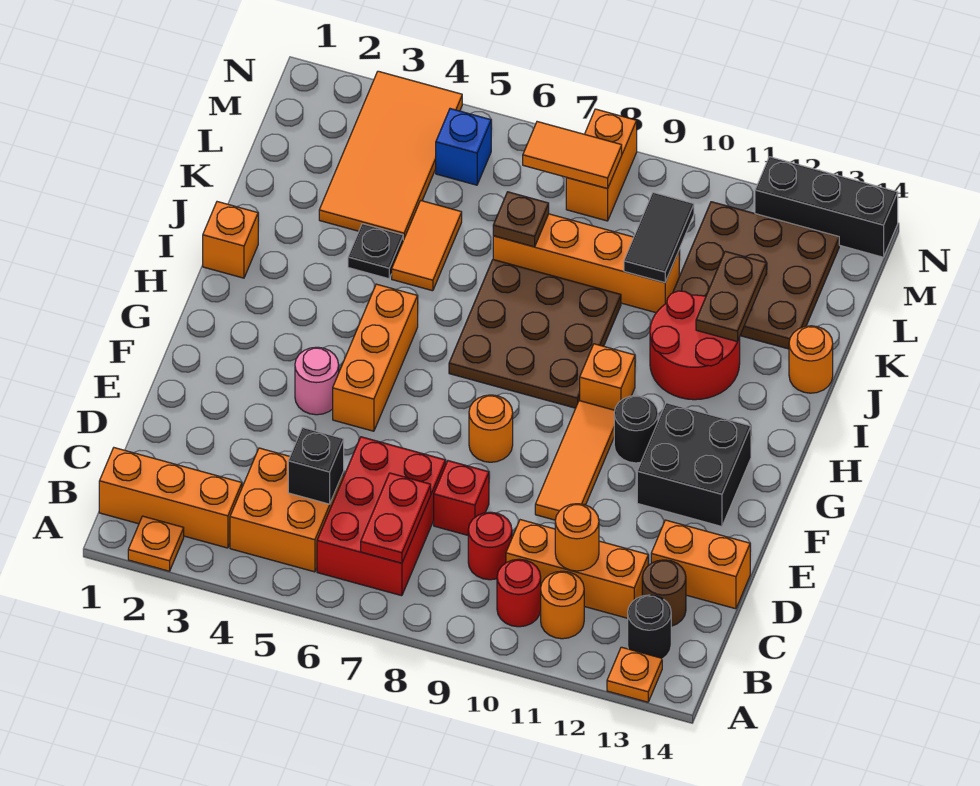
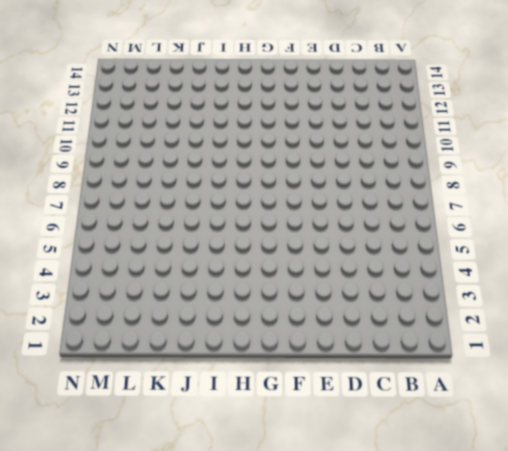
none -> orange plate A2 level 1
none -> orange plate A13 level 1
none -> orange brick B1:B3 level 1
none -> orange brick B4:C5 level 1

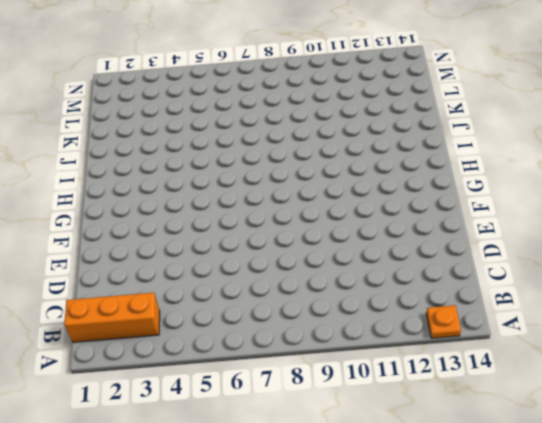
none -> orange plate A2 level 1
none -> orange brick B4:C5 level 1
none -> red brick B6:D7 level 1
none -> red round brick B10 level 1

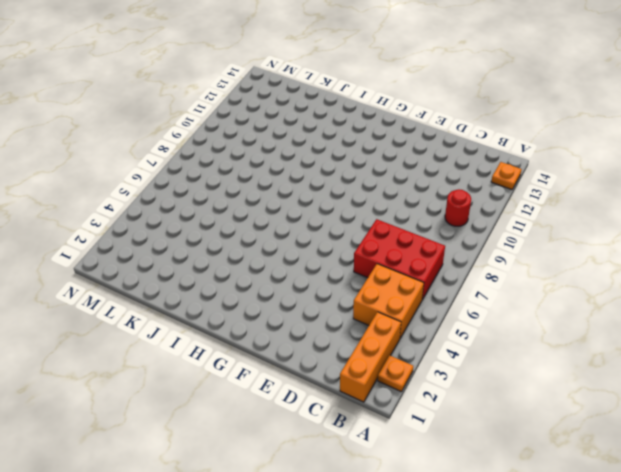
none -> orange round brick B11 level 1
none -> black round brick B13 level 1
none -> red round brick C9 level 1
none -> orange brick C10:C12 level 1

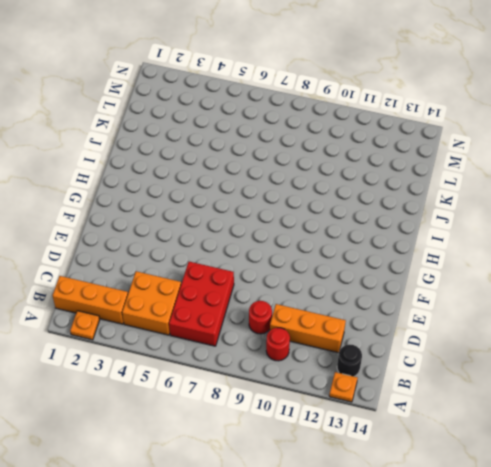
none -> orange round brick B11 level 1
none -> brown round brick C13 level 1
none -> red brick D8 level 1
none -> orange brick D13:D14 level 1

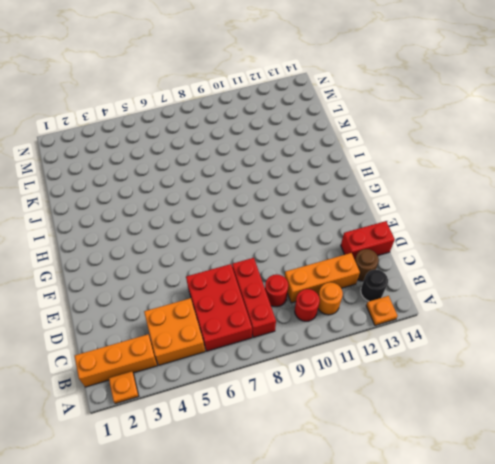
red brick B8:D8 level 1 -> red brick D8 level 1
red brick D13:D14 level 1 -> orange brick D13:D14 level 1
none -> orange tile E10:G10 level 1
none -> pink round brick F4 level 1
none -> orange brick F5:H5 level 1
none -> orange round brick F8 level 1

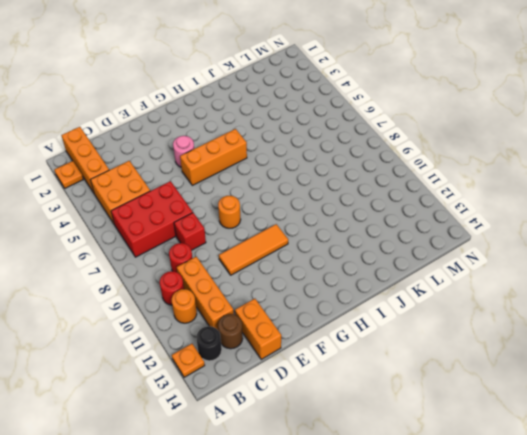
none -> black brick F12:G13 level 1
none -> black round brick G11 level 1
none -> brown plate H7:J9 level 1
none -> orange brick H10 level 1

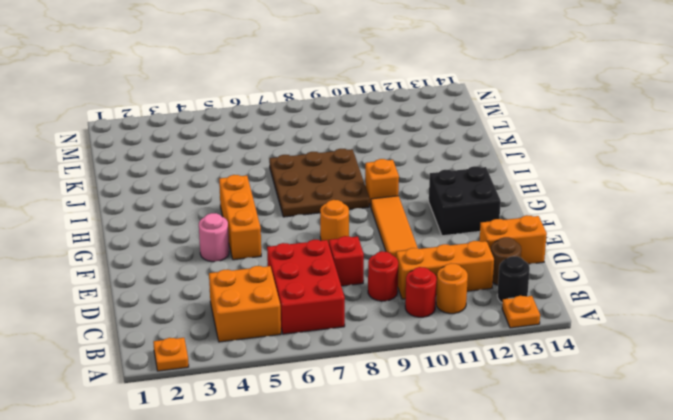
none -> orange brick B1:B3 level 1
none -> black round brick G11 level 1
none -> orange brick I1 level 1
none -> red round brick I11:J12 level 1

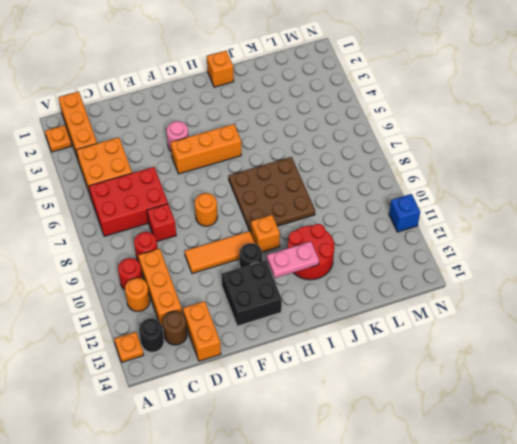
pink plate H12:I12 level 2 -> none
blue brick N11 level 1 -> blue brick M5 level 1
none -> black plate J4 level 1
none -> orange tile J5:K5 level 1
none -> orange round brick J14 level 1
none -> orange tile K3:N4 level 1

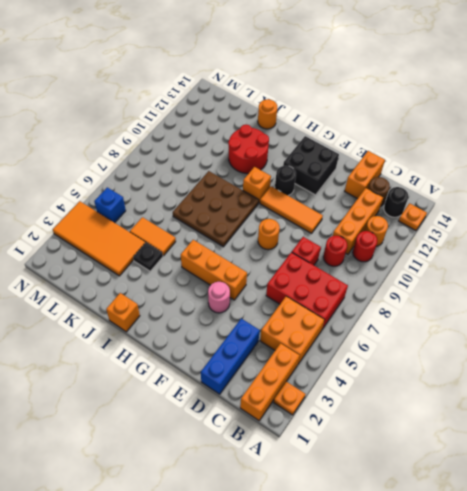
blue brick D1:D3 level 1 -> none
none -> orange brick K7:K10 level 1
none -> brown plate K11:M13 level 1
none -> orange brick M8:N8 level 1
none -> black brick N12:N14 level 1

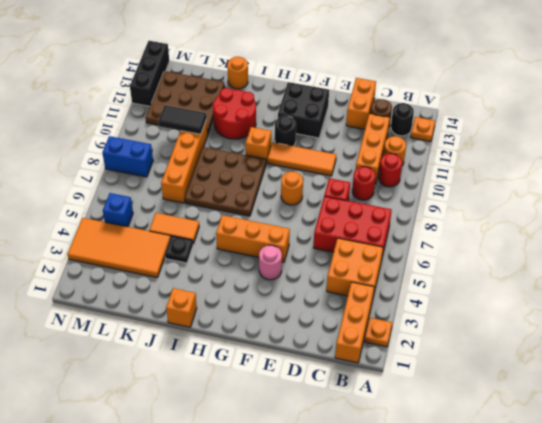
blue brick M8:N8 level 1 -> orange brick M8:N8 level 1
none -> red plate B7:C7 level 2
none -> black brick C5 level 2
none -> orange round brick C11 level 2
none -> brown plate J12:K12 level 2

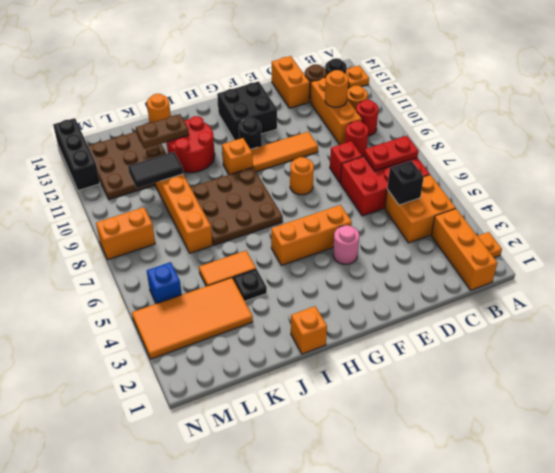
none -> brown plate K7 level 2
none -> orange tile M7:M8 level 2

